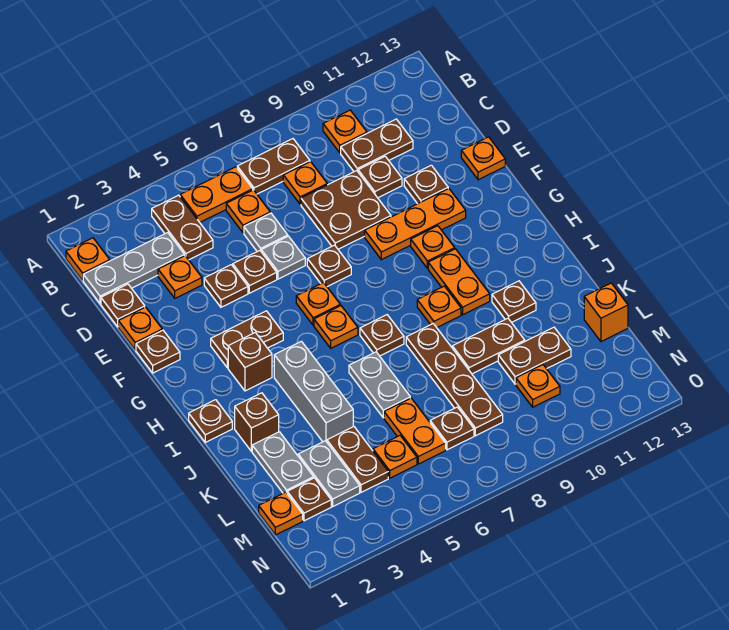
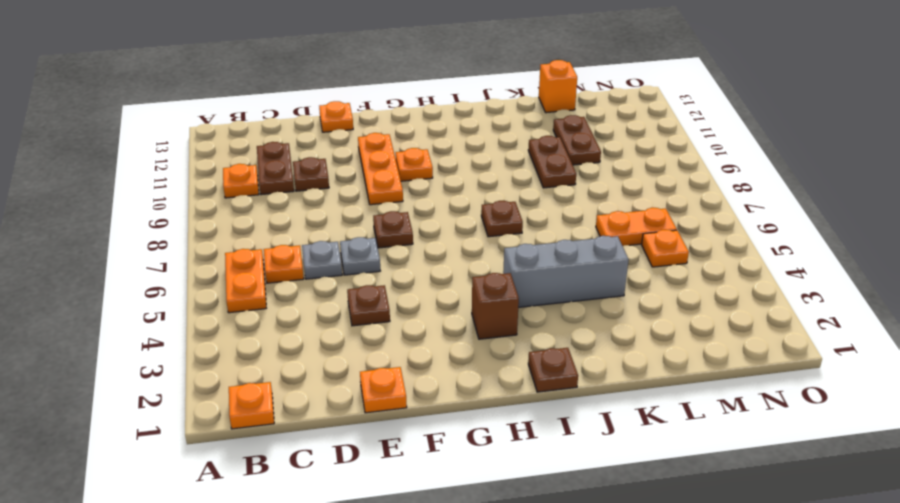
none -> brown plate B4:C4 level 1
none -> brown plate B7:B8 level 1
none -> grey plate C1:C3 level 1
none -> orange plate C8 level 1

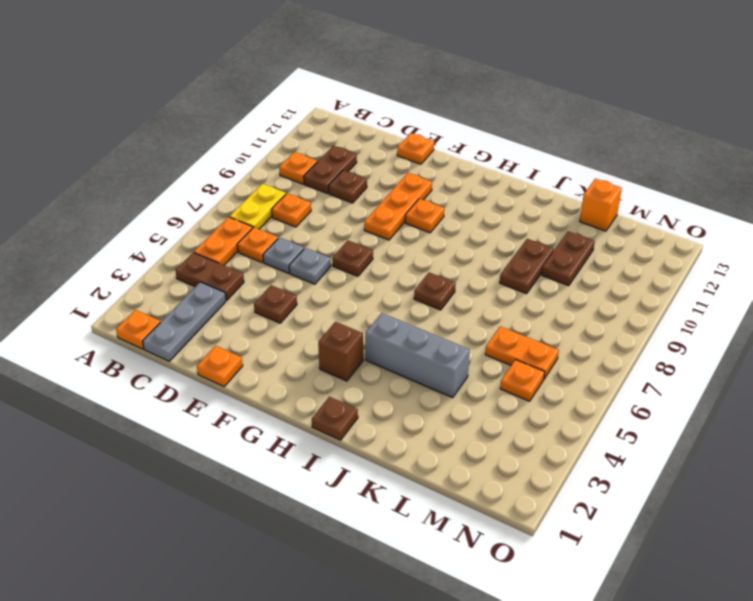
yellow plate B7:B8 level 1 -> brown plate B7:B8 level 1
none -> brown plate D1 level 1
none -> orange plate D3 level 1
none -> brown plate D8:E9 level 1
none -> brown plate E5 level 1

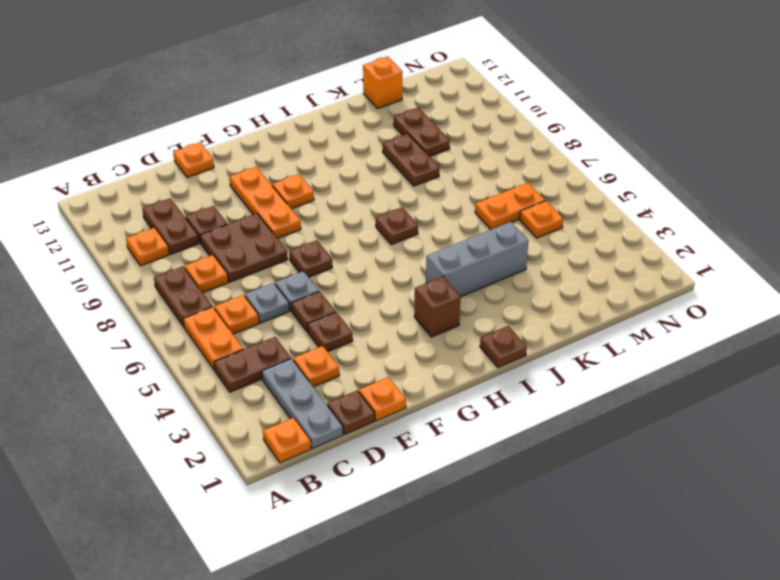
none -> brown plate E11 level 1
none -> brown plate F1 level 1
none -> brown plate G3:G4 level 1
none -> orange plate G6 level 1

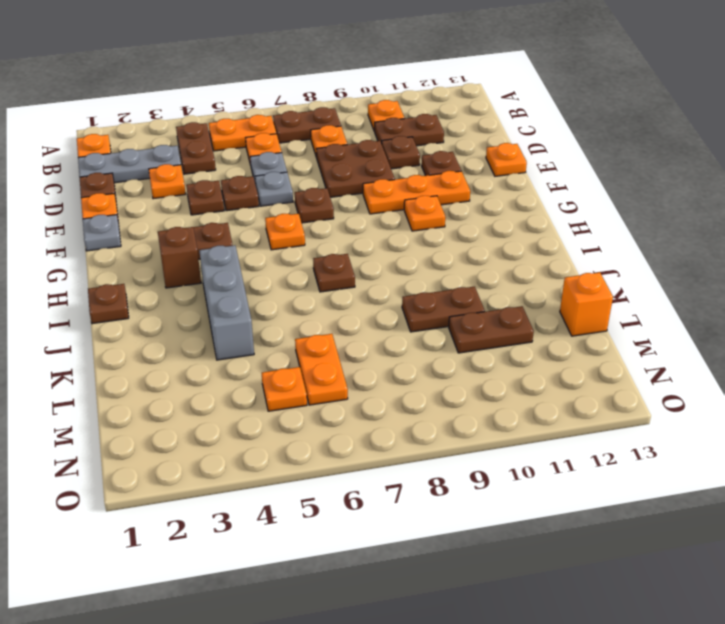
grey plate F1 level 1 -> brown plate F1 level 1
none -> orange plate H6 level 1
none -> orange plate H10:I10 level 1
none -> orange plate I9 level 1
none -> brown brick J2 level 1

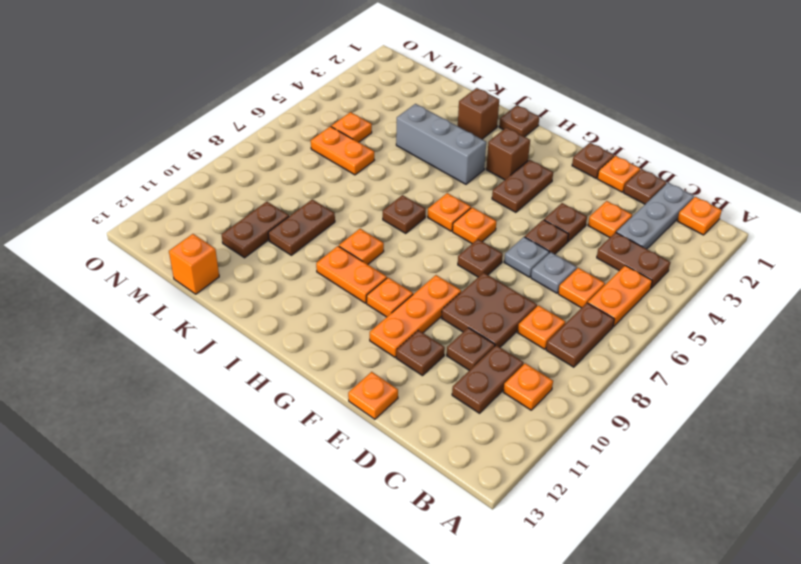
none -> grey plate J6:K6 level 1
none -> brown plate J8:M8 level 1
none -> brown plate J11 level 1
none -> grey plate K2:L2 level 1

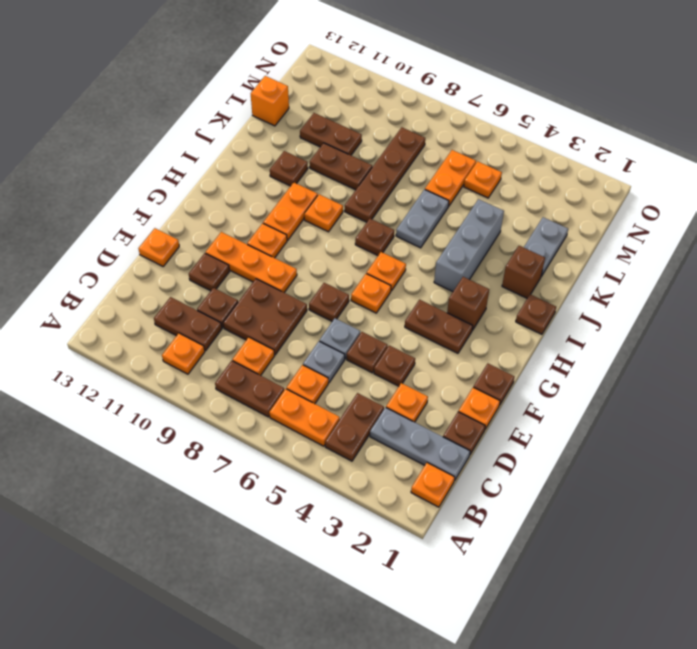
none -> grey plate L3:M3 level 1
none -> brown plate L4:M4 level 1
none -> orange plate M1 level 1
none -> brown plate M2 level 1

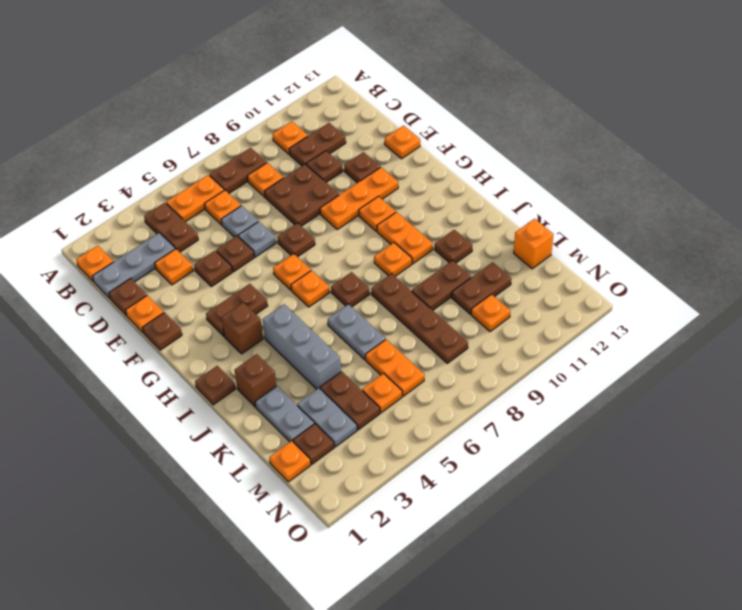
none -> brown plate M7 level 1

